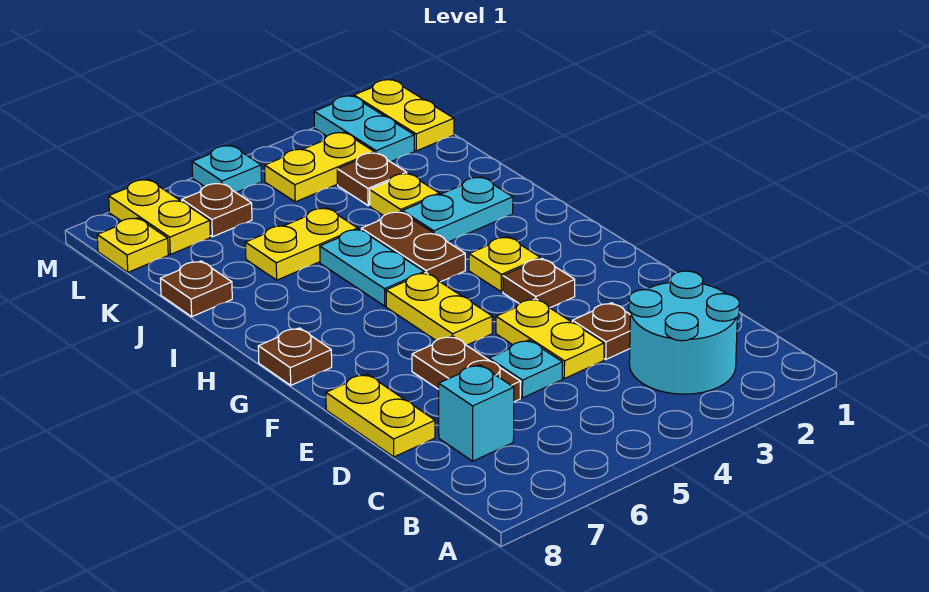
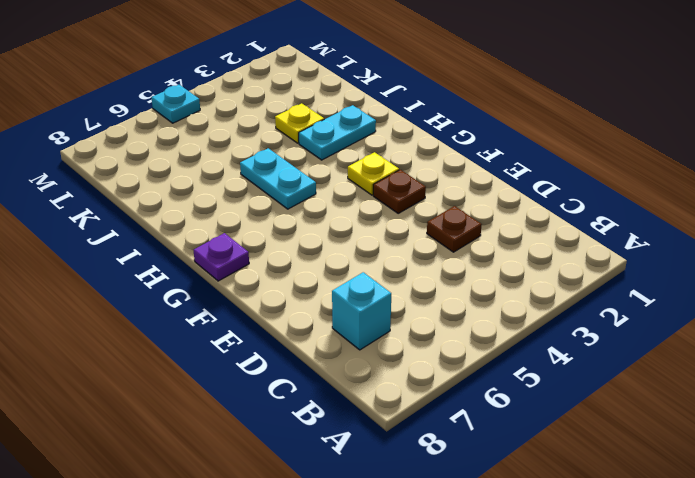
purple plate G8 level 1 -> brown plate G8 level 1
none -> cyan round brick B2:C3 level 1
none -> yellow plate D4:E4 level 1
none -> cyan plate D5 level 1

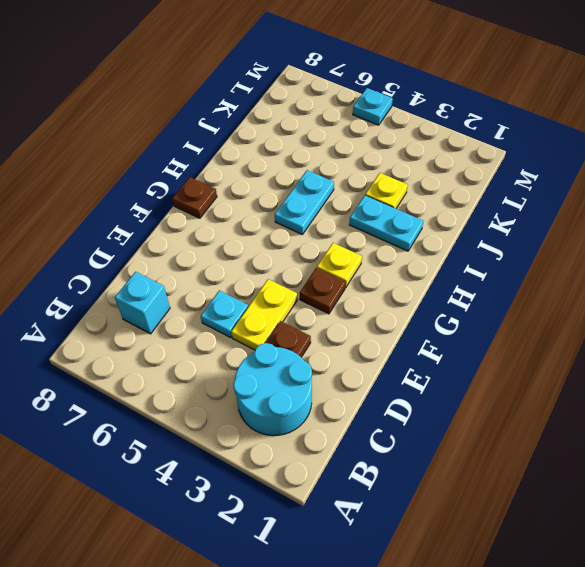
none -> brown plate D6:E6 level 1
none -> yellow plate D8:E8 level 1
none -> yellow plate F5:G5 level 1

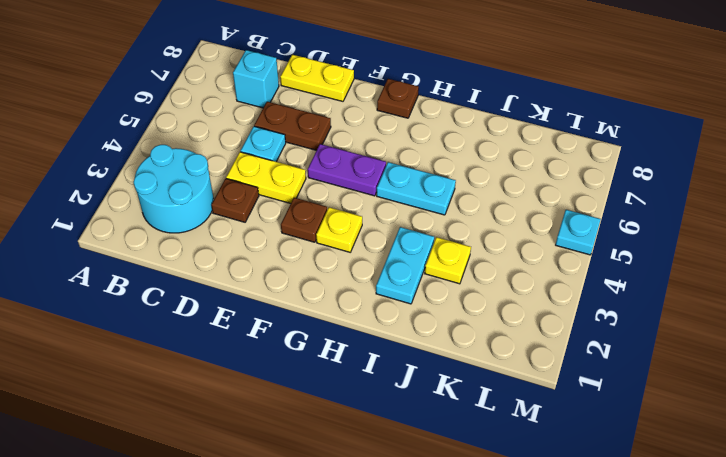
purple plate F5:G5 level 1 -> yellow plate F5:G5 level 1
none -> brown plate H4:I4 level 1
none -> yellow plate J5:J6 level 1
none -> brown plate J8 level 1

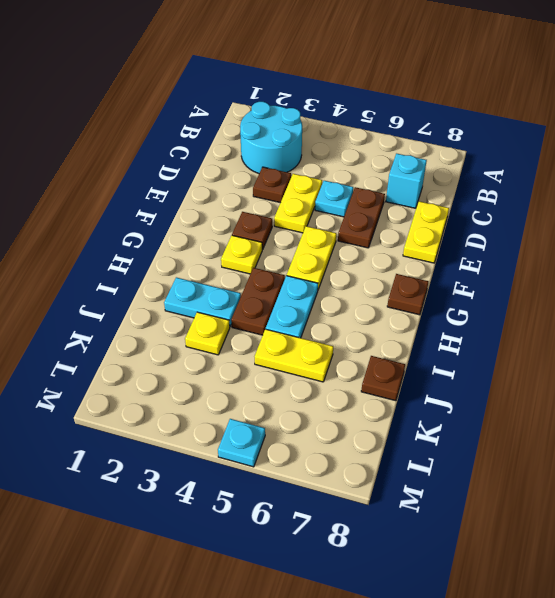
none -> brown plate K3 level 1
none -> yellow plate L1:M1 level 1
none -> cyan plate L2:M2 level 1

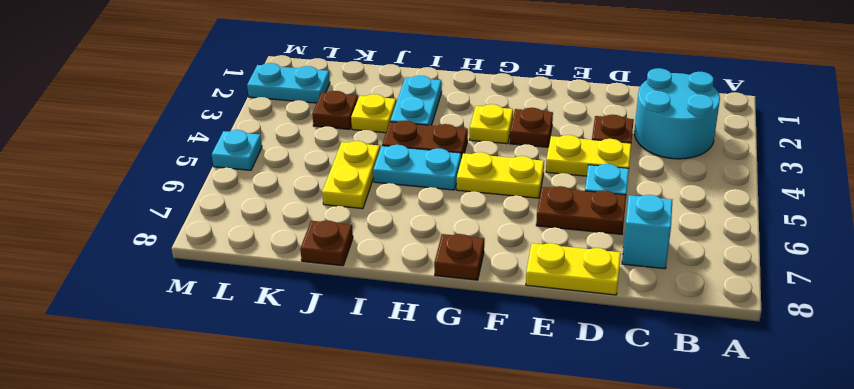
none -> yellow plate L1:M1 level 1
none -> yellow plate L3:L4 level 1
none -> brown plate L6 level 1

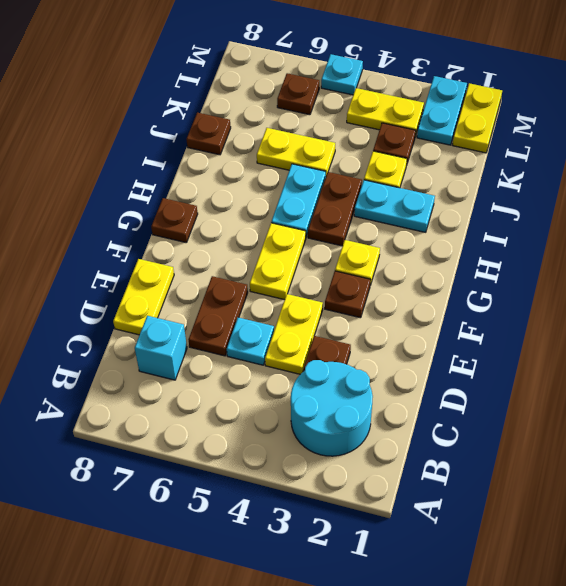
none -> yellow plate L7:M7 level 1
none -> yellow plate L8 level 1

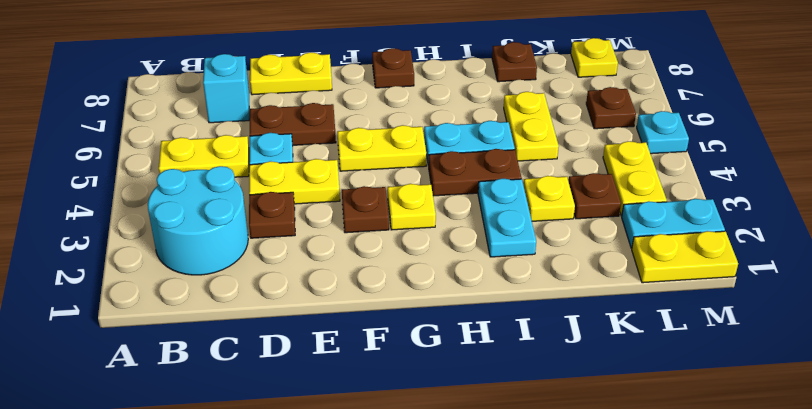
yellow plate B5:C5 level 1 -> yellow plate L7:M7 level 1

